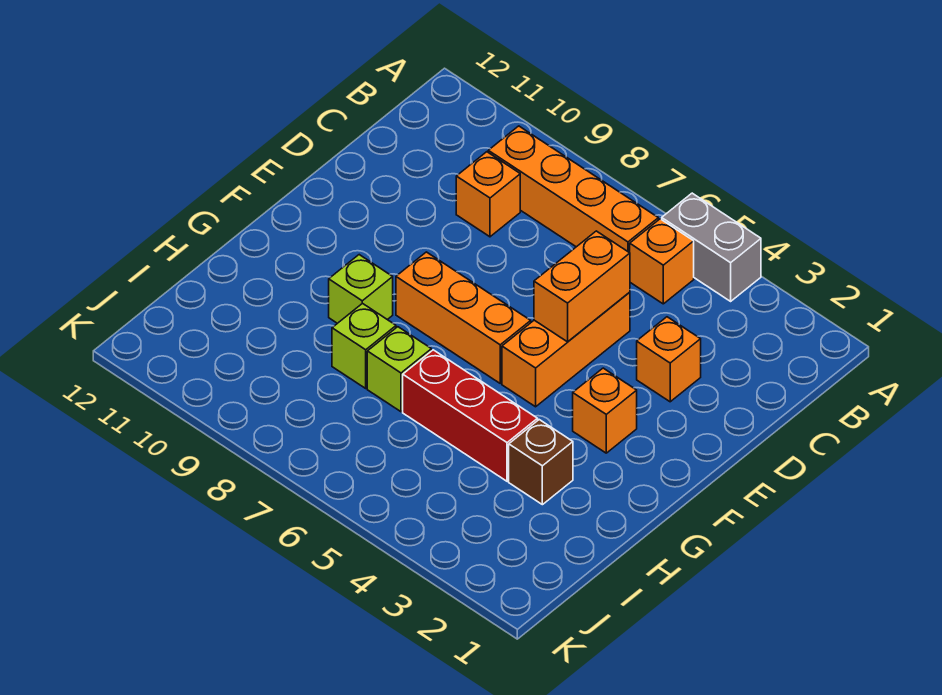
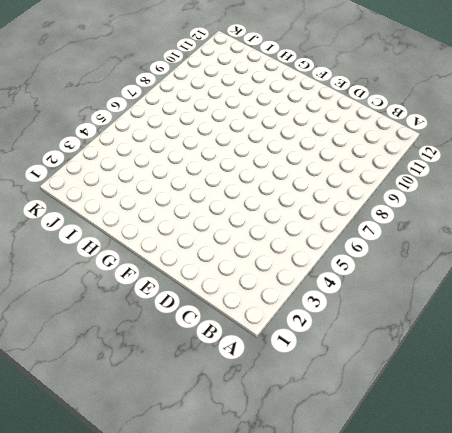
none -> grey brick A4:A5 level 1
none -> orange brick B5 level 1
none -> orange brick B6:B9 level 1

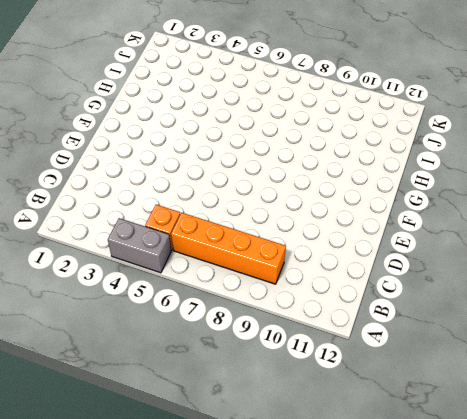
none -> orange brick C9 level 1
none -> orange brick D3 level 1
none -> orange brick D5:F5 level 1

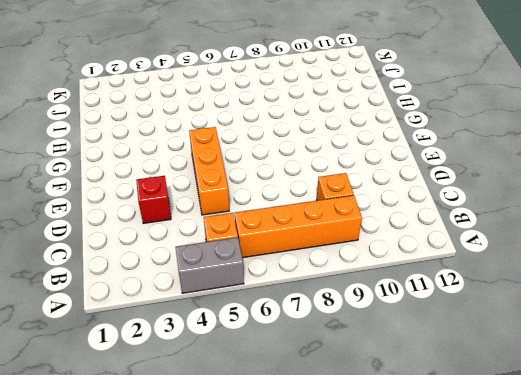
red brick D3 level 1 -> orange brick D3 level 1
none -> orange brick F3 level 1
none -> orange brick F6:F8 level 1
none -> lime brick G9 level 1

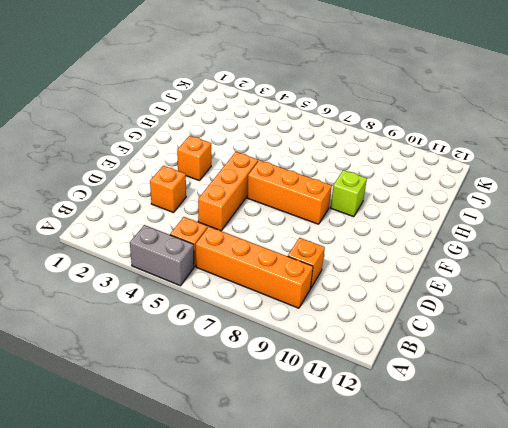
none -> brown brick H3 level 1
none -> red brick H4:H6 level 1
none -> lime brick H7 level 1

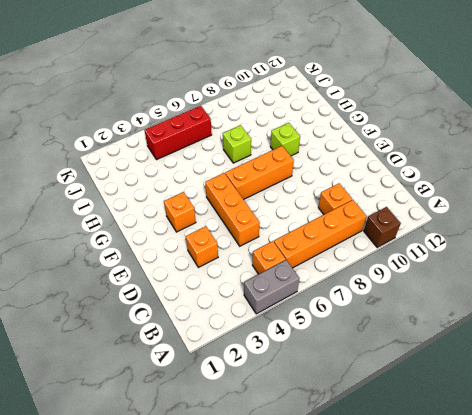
brown brick A10 level 1 -> brown brick H3 level 1
red brick J4:J6 level 1 -> red brick H4:H6 level 1
none -> lime brick H8 level 1
none -> orange brick D5:E5 level 2

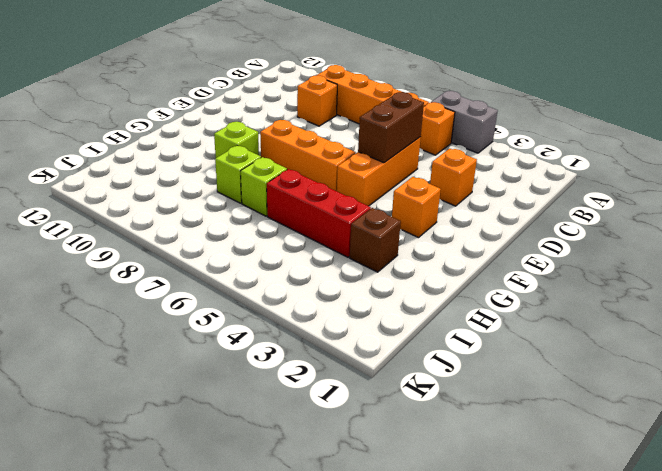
brown brick D5:E5 level 2 -> orange brick D5:E5 level 2

